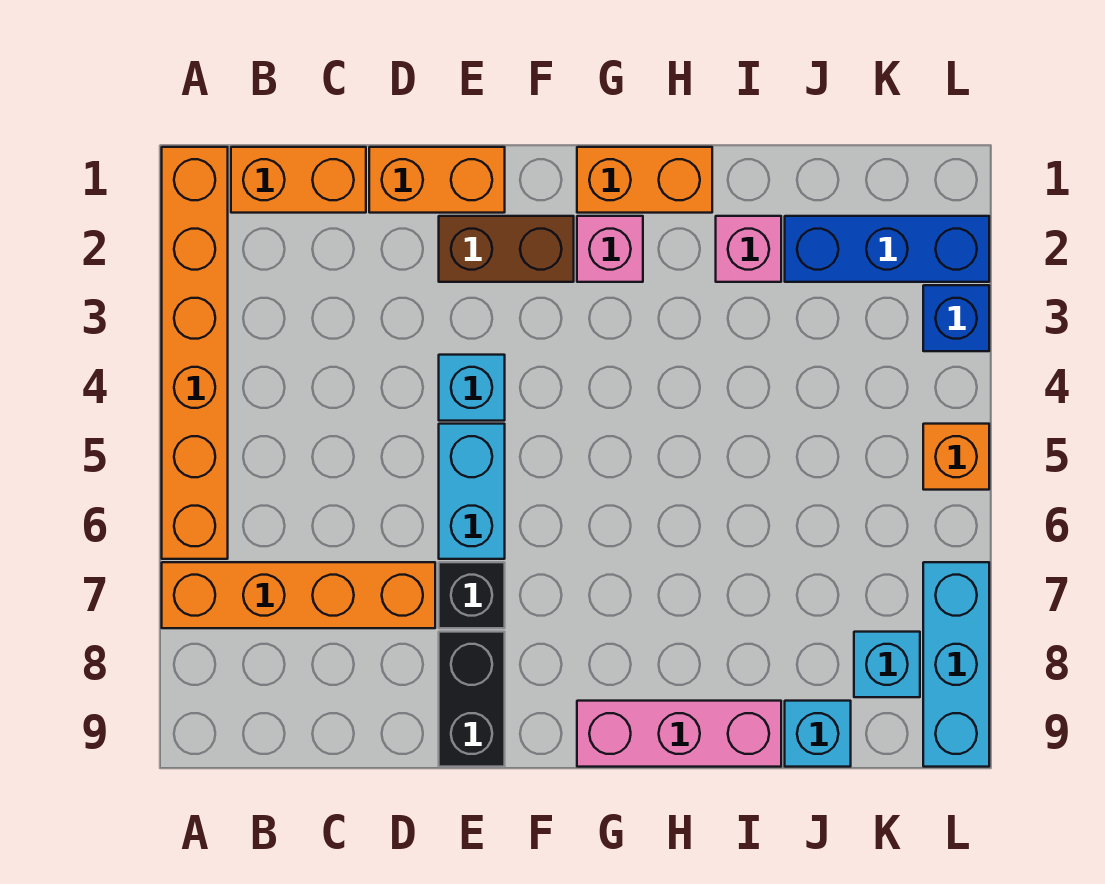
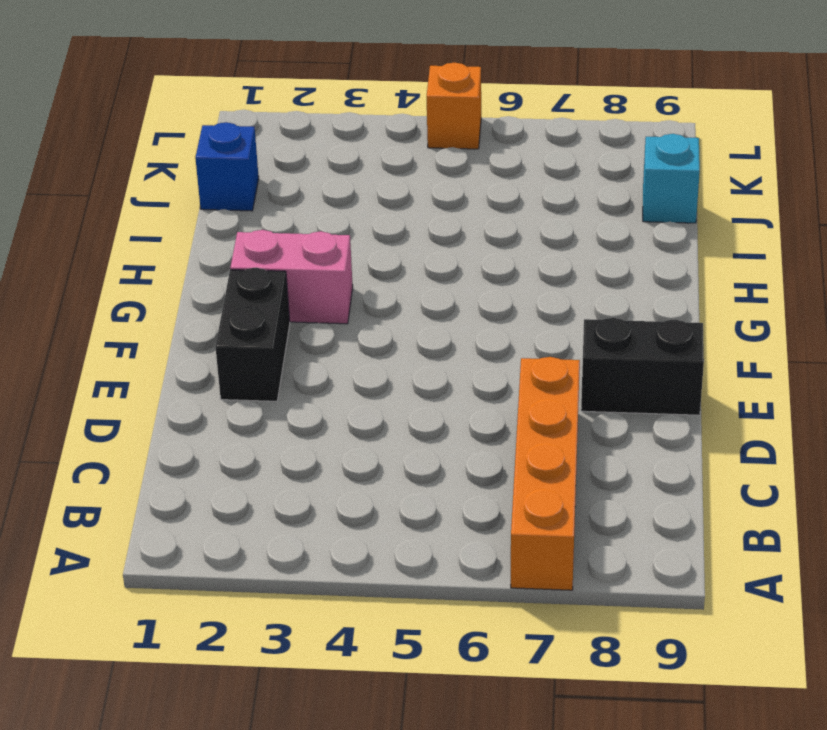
black brick E2:F2 level 1 -> brown brick E2:F2 level 1
pink brick G2:G3 level 1 -> pink brick G2 level 1
blue brick J1 level 1 -> blue brick L3 level 1
none -> orange brick A1:A6 level 1
none -> orange brick B1:C1 level 1
none -> orange brick D1:E1 level 1

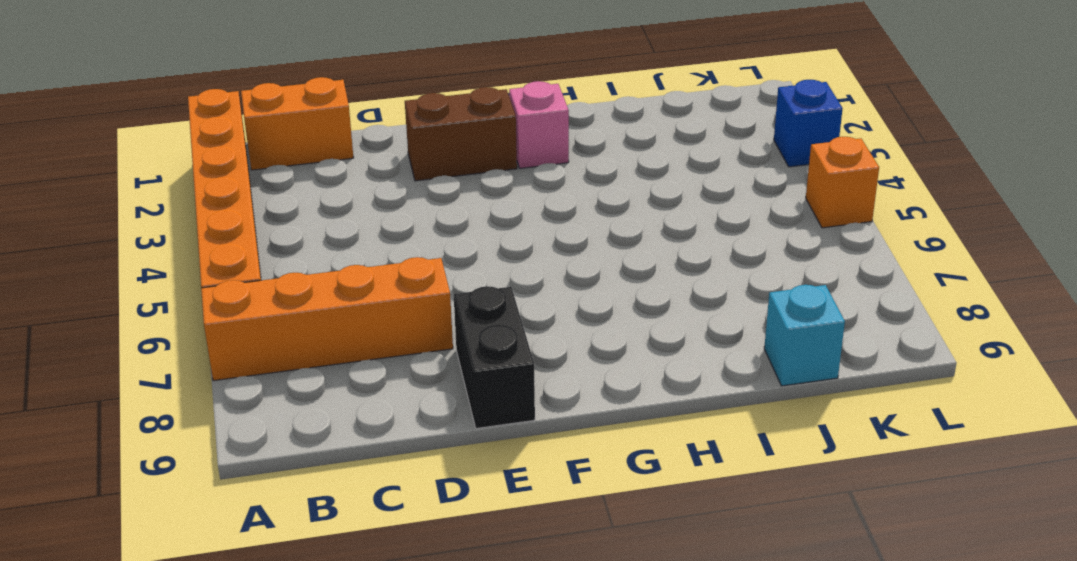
none -> orange brick D1:E1 level 1
none -> cyan brick E4 level 1
none -> cyan brick E5:E6 level 1

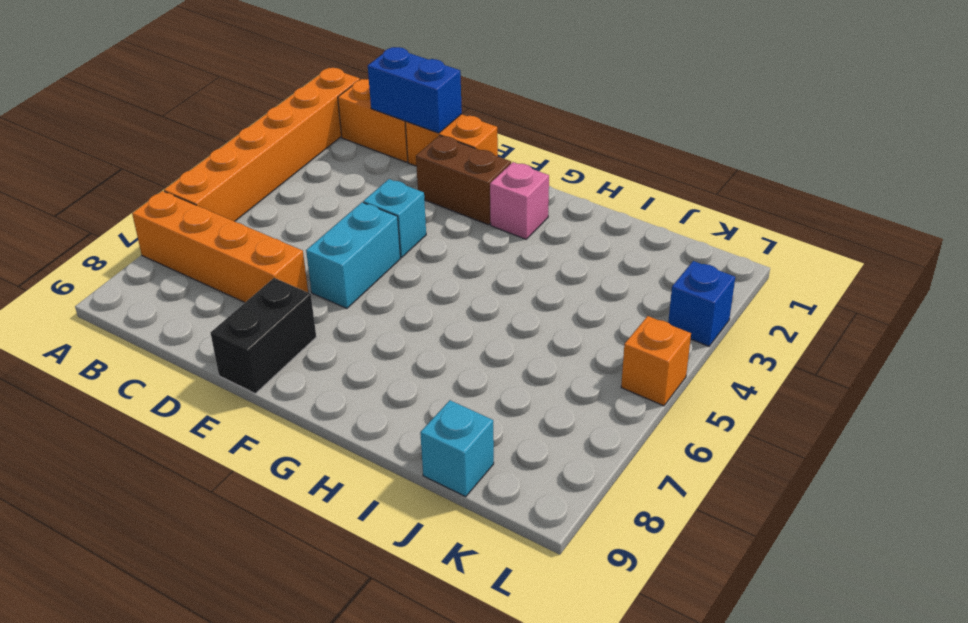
blue brick C1:D1 level 2 -> none
none -> black brick E7 level 1
none -> orange brick G1:H1 level 1
none -> pink brick G9:I9 level 1

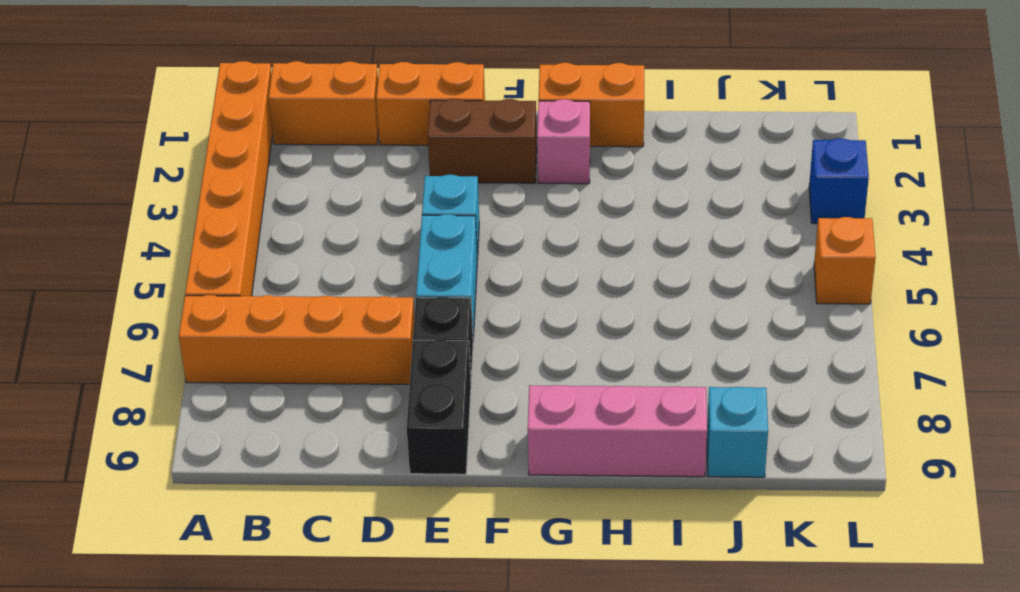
none -> pink brick I2 level 1
none -> blue brick J2:L2 level 1
none -> cyan brick K8 level 1

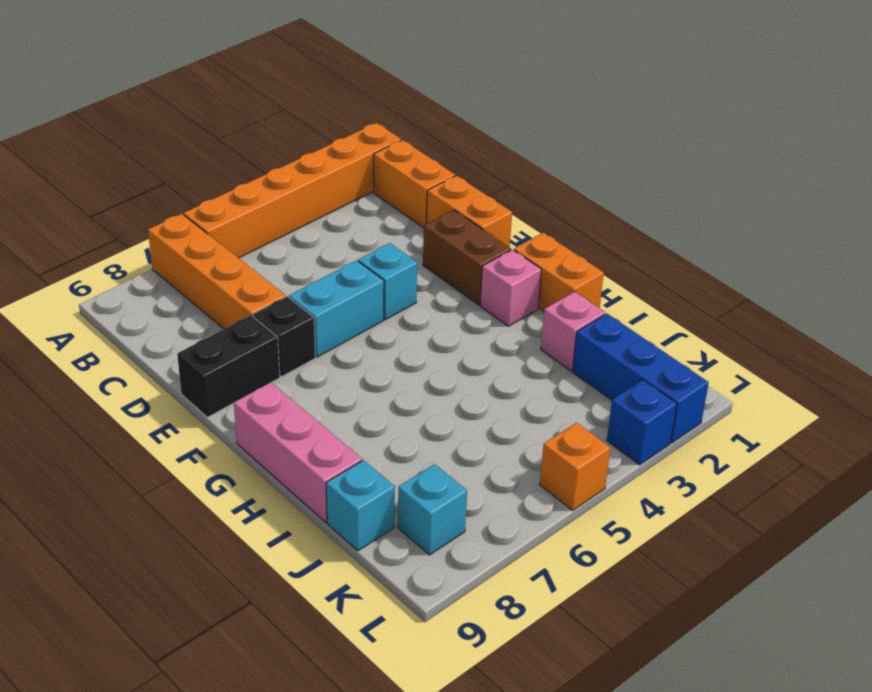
none -> cyan brick L7:L9 level 1

